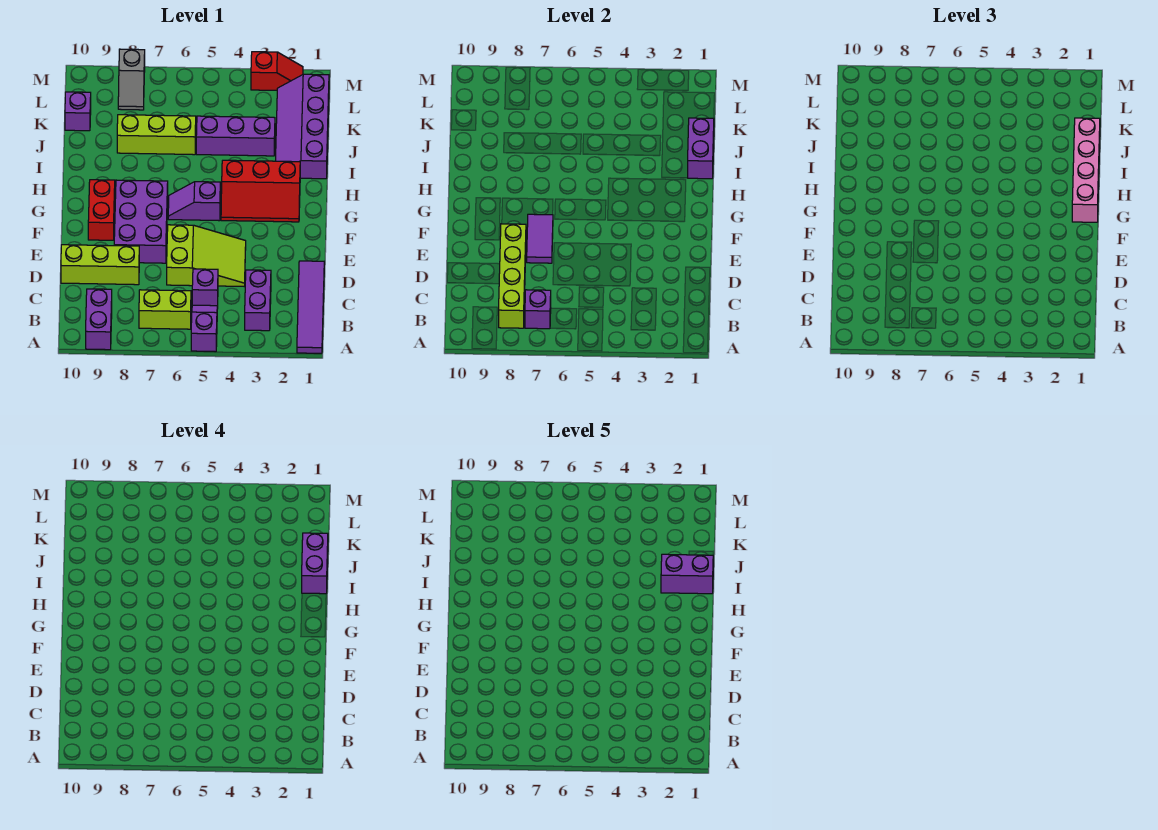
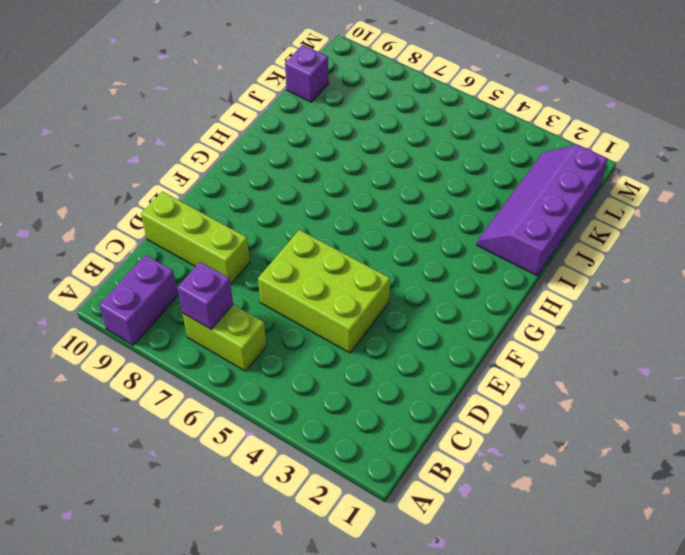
lime brick D4:E6 level 1 -> lime slope D4:E6 level 1 top 6
none -> purple tile A1:D1 level 1
none -> purple slope A5:B5 level 1 top A
none -> purple brick B3:C3 level 1

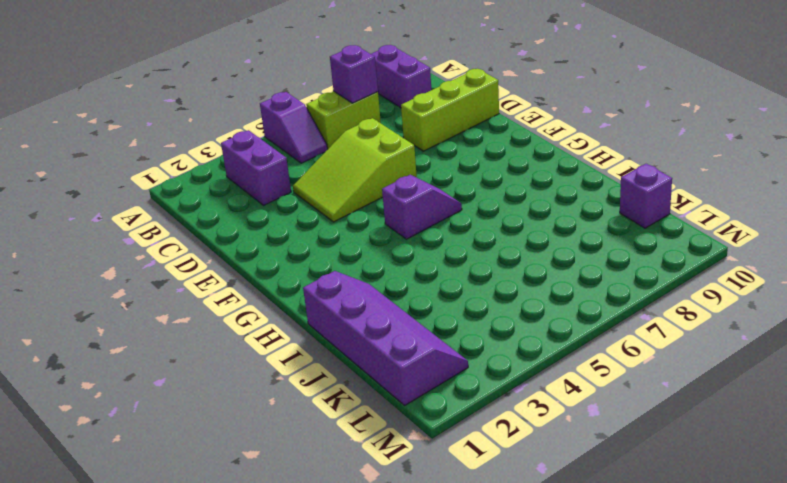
none -> purple tile A1:D1 level 1
none -> purple brick C5 level 1
none -> purple brick E7:G8 level 1

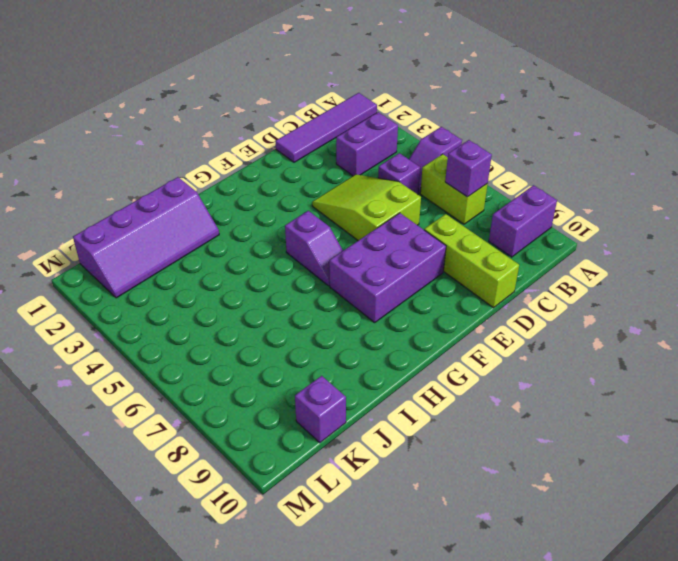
none -> red brick F9:G9 level 1
none -> red slope G2:H4 level 1 top H
none -> purple brick J3:J5 level 1

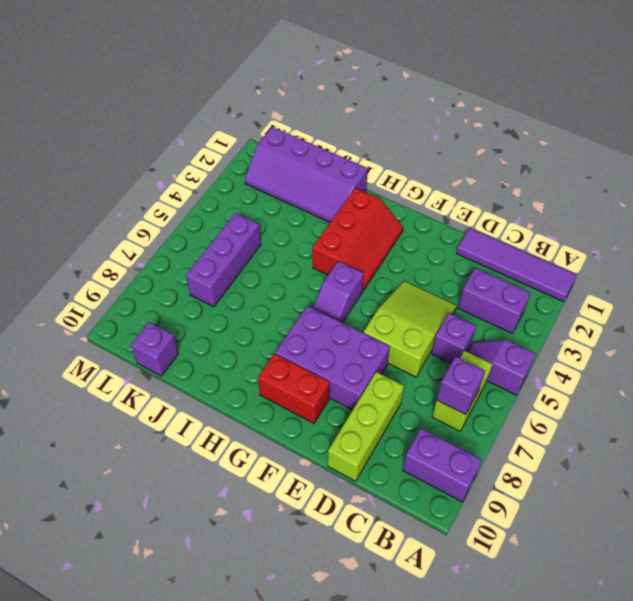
purple brick K5:K7 level 1 -> purple brick J3:J5 level 1
none -> lime brick J6:J8 level 1
none -> grey slope L8:M8 level 1 top M
none -> red slope M2:M3 level 1 top 3

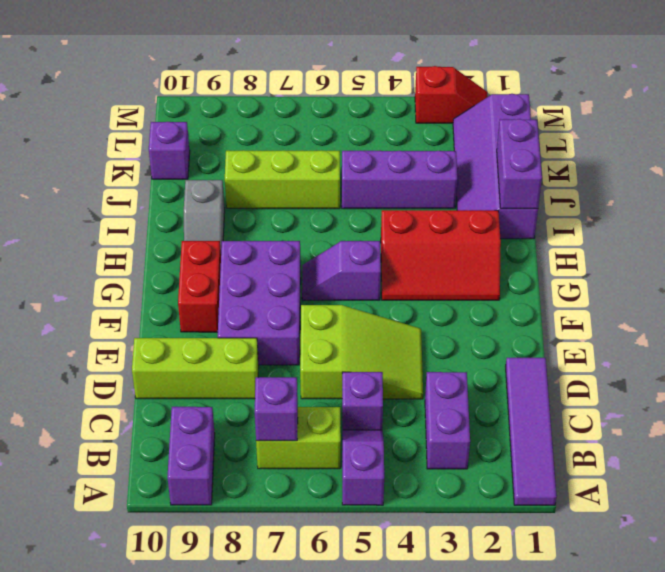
grey slope H9:I9 level 1 top I -> grey slope L8:M8 level 1 top M
none -> lime brick B8:E8 level 2
none -> purple tile E7:F7 level 2
none -> pink brick G1:J1 level 3

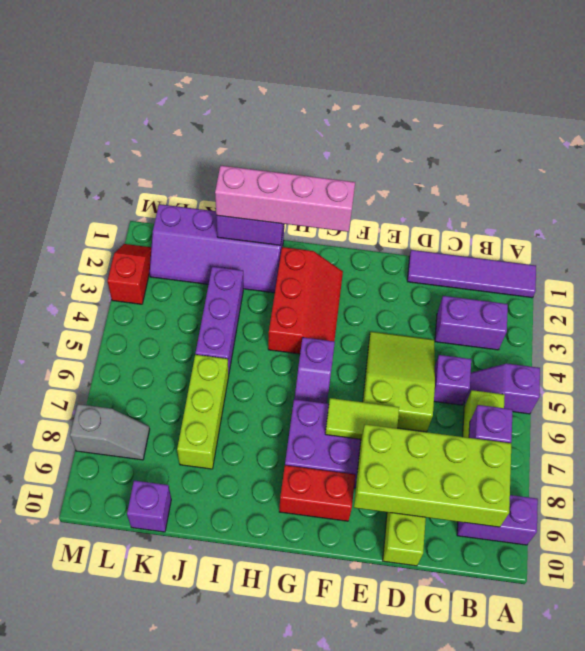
lime brick B8:E9 level 2 -> lime brick B8:E8 level 2
lime tile E7:F7 level 2 -> purple tile E7:F7 level 2
none -> purple brick I1:J1 level 4
none -> purple brick I1:I2 level 5

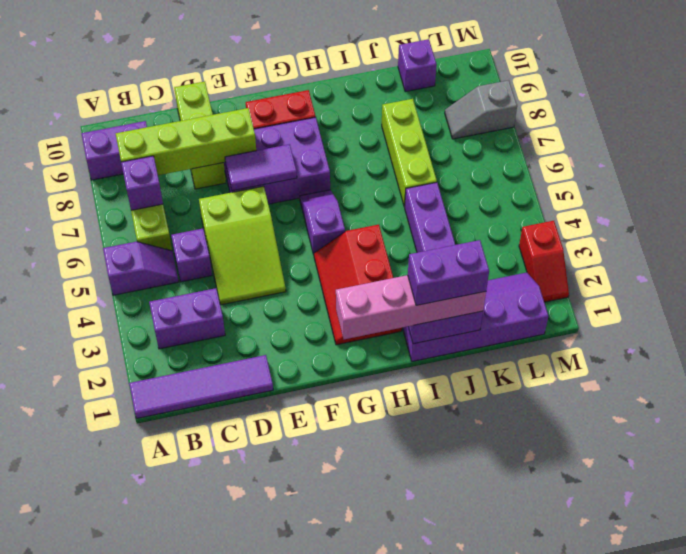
none -> purple brick I1:I2 level 5

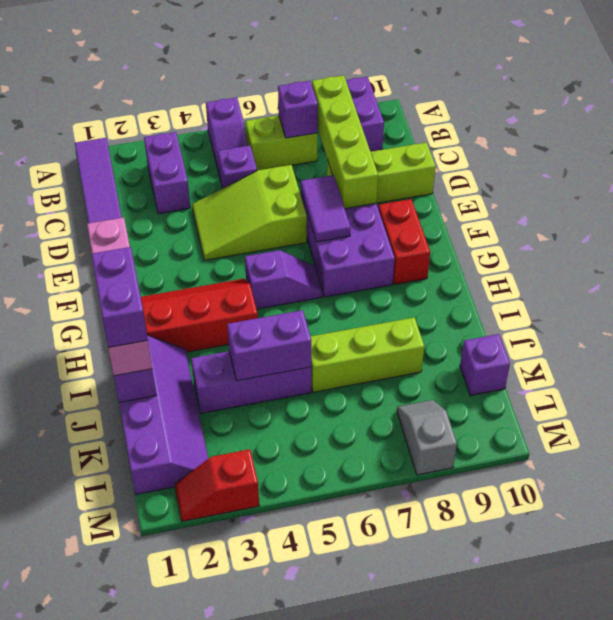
purple brick J4:J5 level 2 -> purple brick I1:I2 level 5

